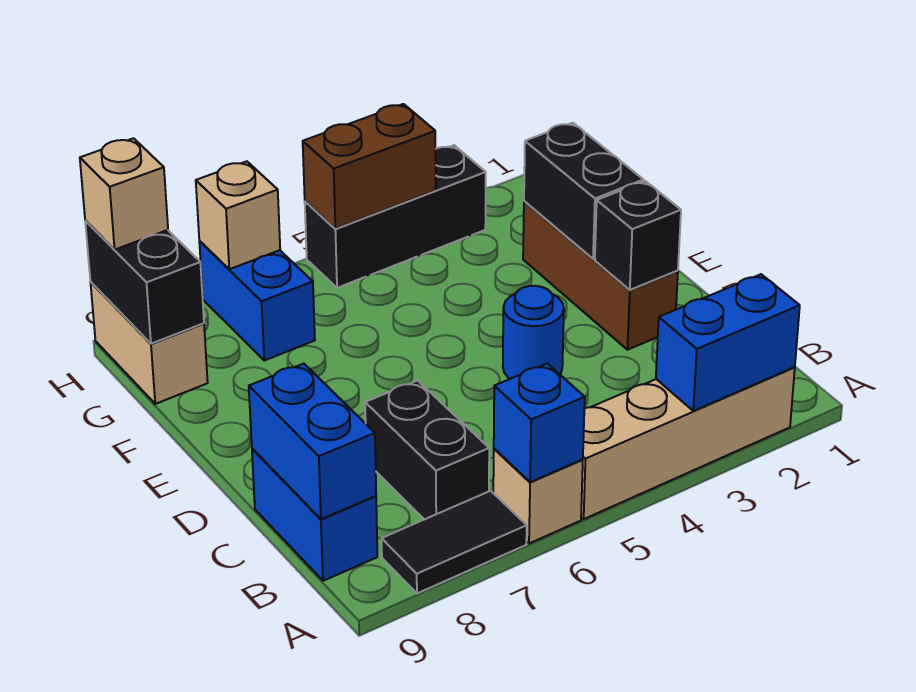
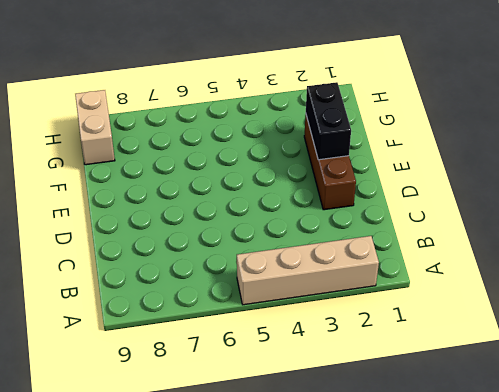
none -> tan brick A6 level 1
none -> black tile A7:A8 level 1
none -> black brick B7:C7 level 1

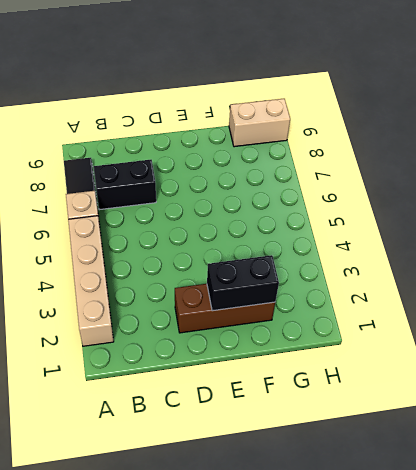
none -> blue brick B9:C9 level 1
none -> blue round brick D4 level 1
none -> blue brick G7:H7 level 1

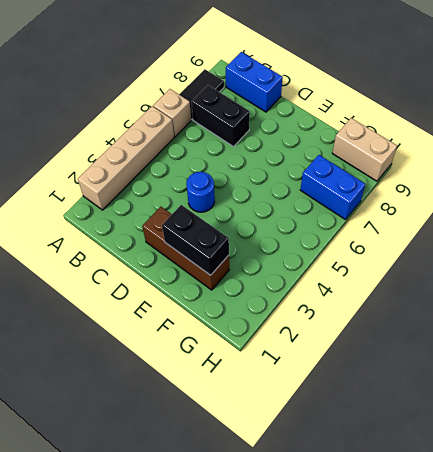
none -> black brick H3:H5 level 1
none -> blue brick A2:A3 level 2
none -> blue brick A6 level 2

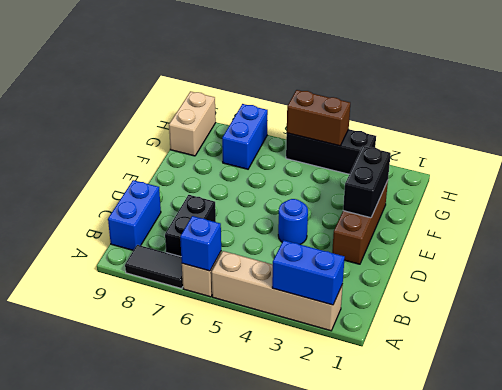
none -> blue brick B9:C9 level 2
none -> black brick D2 level 2
none -> black brick G9:H9 level 2

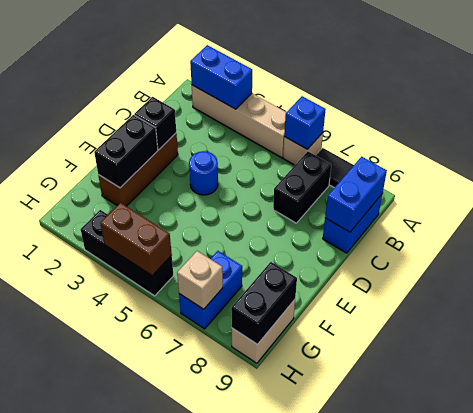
none -> tan brick H9 level 3

